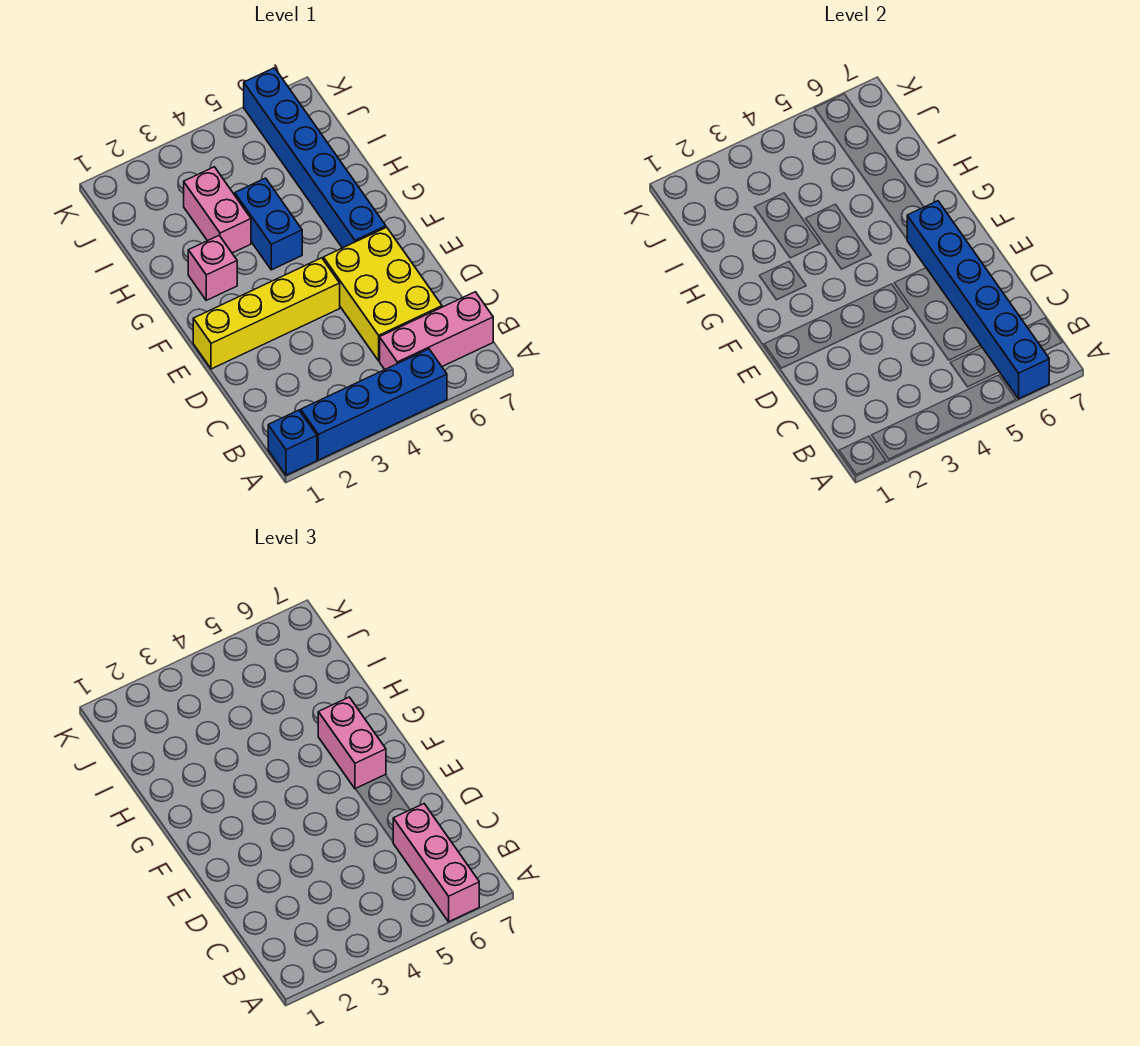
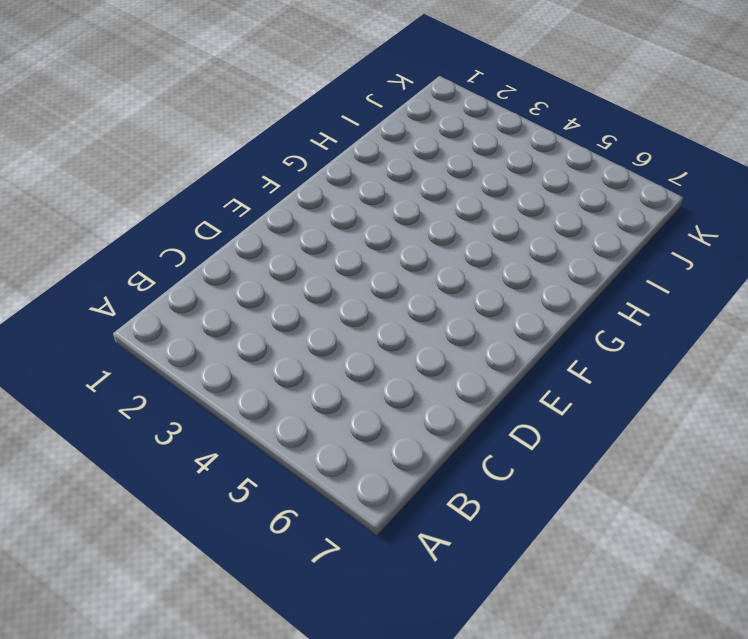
none -> blue brick A1 level 1
none -> blue brick A2:A5 level 1
none -> pink brick B5:B7 level 1

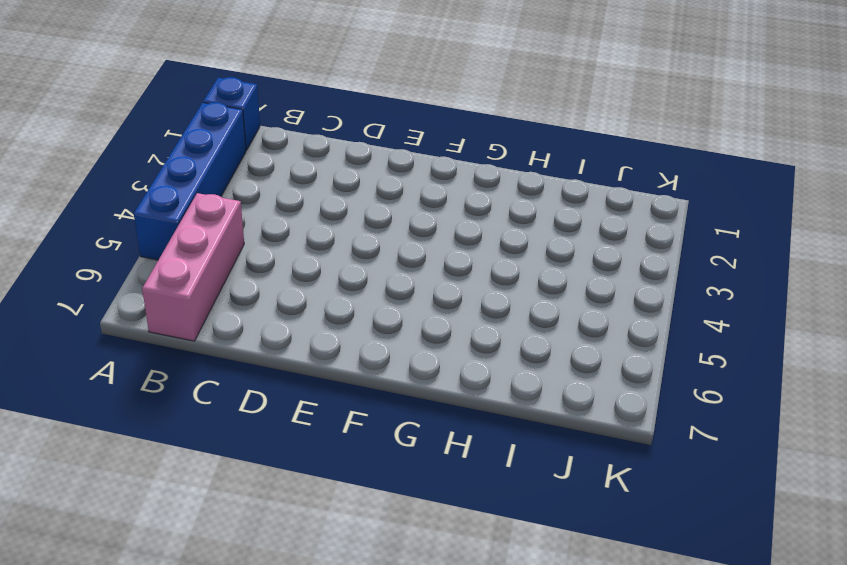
none -> yellow brick C5:E6 level 1
none -> yellow brick E1:E4 level 1
none -> blue brick F6:K6 level 1

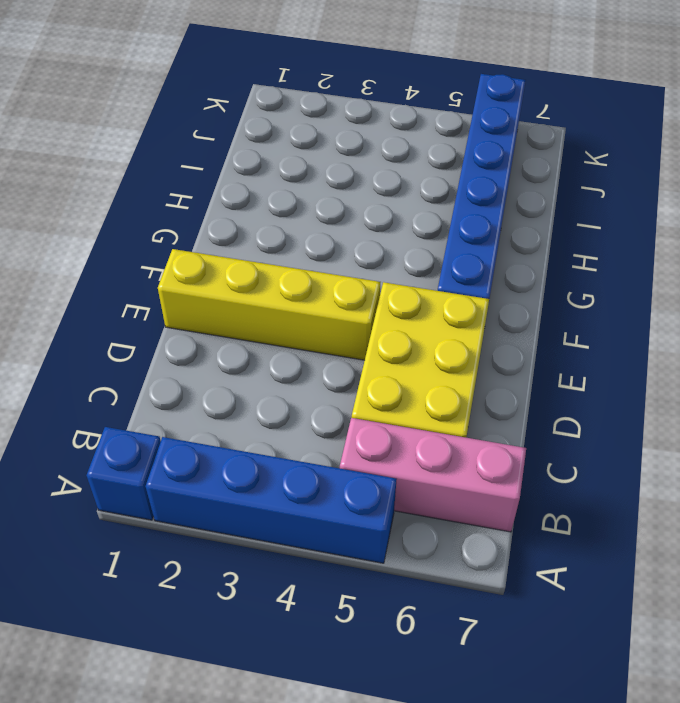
none -> pink brick G2 level 1
none -> blue brick G4:H4 level 1
none -> pink brick H3:I3 level 1

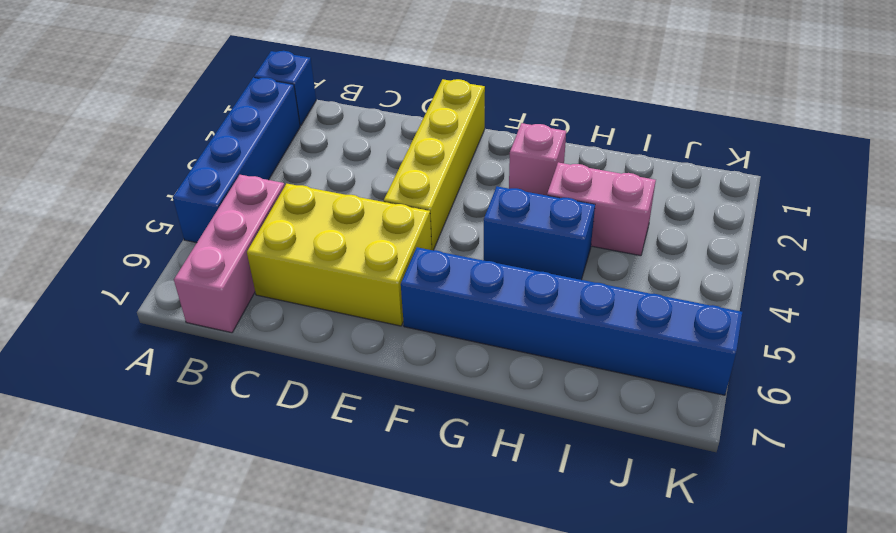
none -> blue brick A6:F6 level 2
none -> pink brick A6:C6 level 3
none -> pink brick F6:G6 level 3

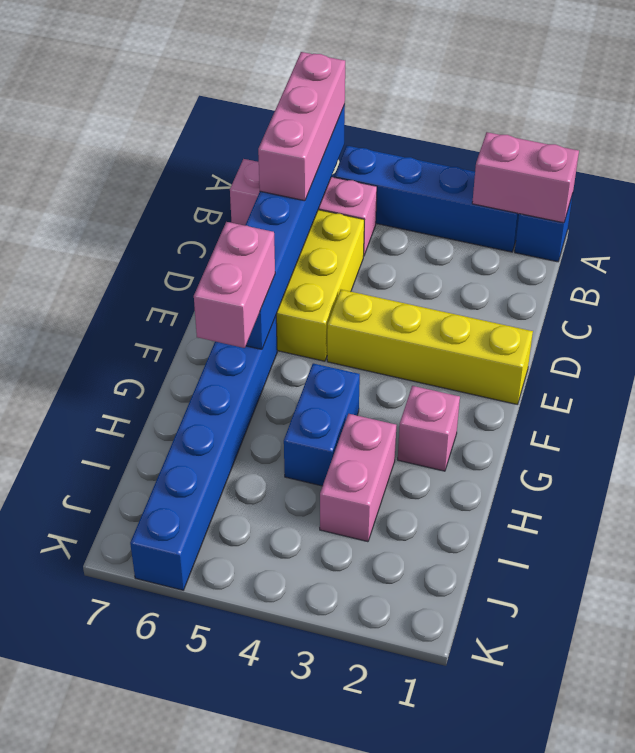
pink brick A1:A2 level 2 -> none

